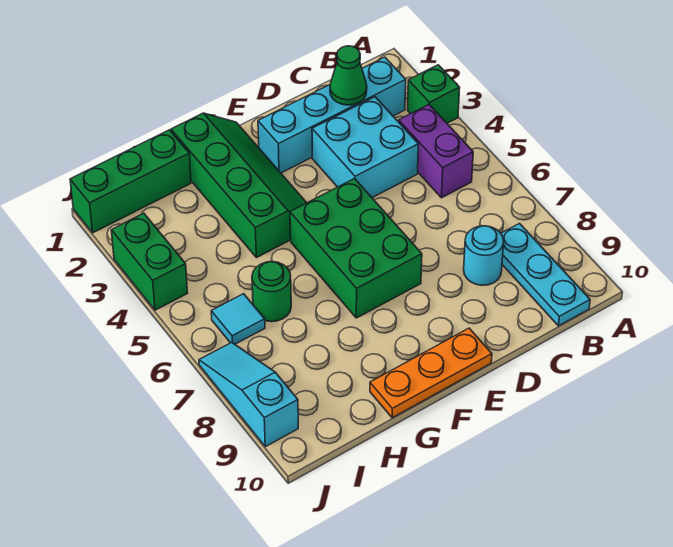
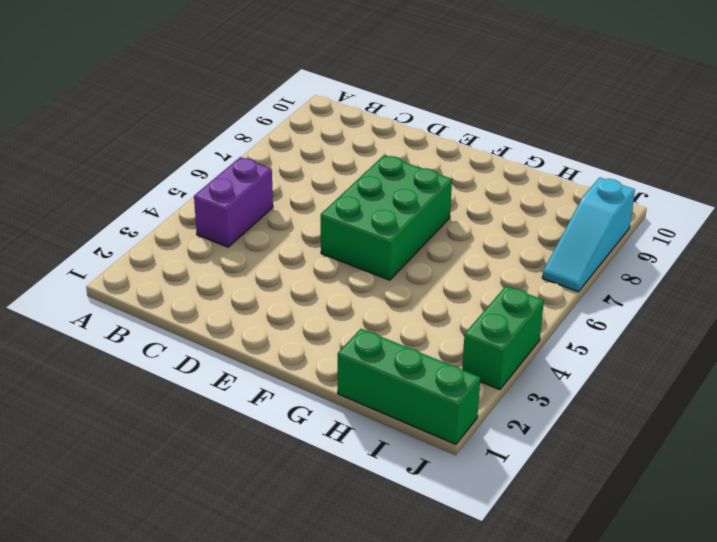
none -> green brick A3 level 1
none -> cyan brick B2:E2 level 1
none -> cyan plate B8:B10 level 1

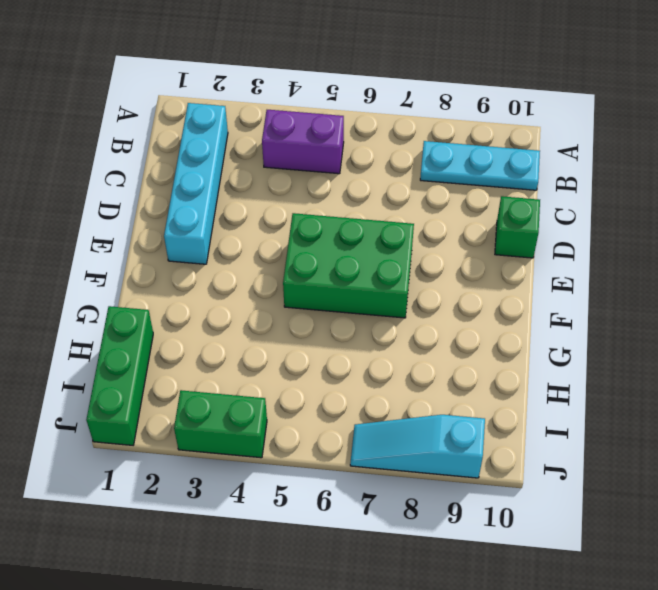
green brick D10 level 1 -> green brick A3 level 1
none -> cyan brick C3:D4 level 1
none -> cyan round brick C8 level 1
none -> orange plate E10:G10 level 1

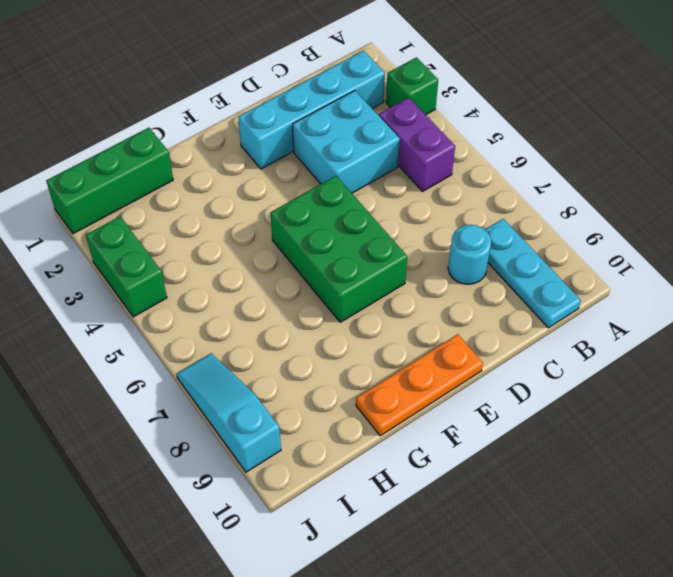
none -> green slope F1:G4 level 1 top G
none -> green round brick H6 level 1
none -> cyan tile I6 level 1

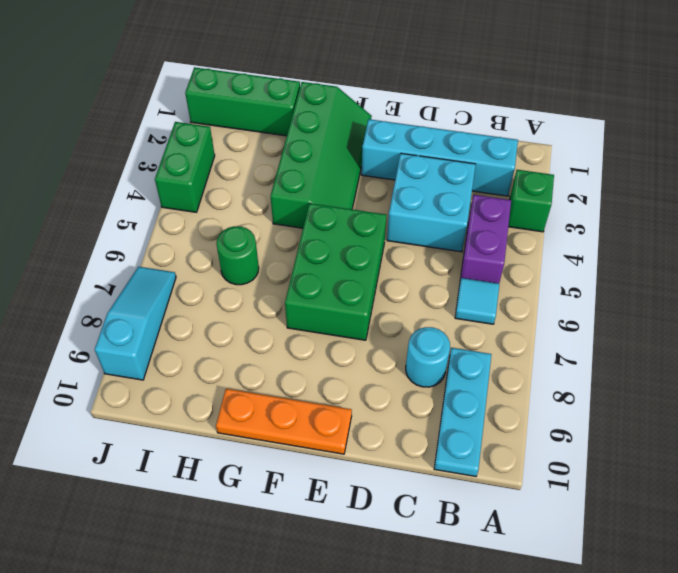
cyan tile B6 level 1 -> cyan tile I6 level 1
none -> green cone C2 level 2

